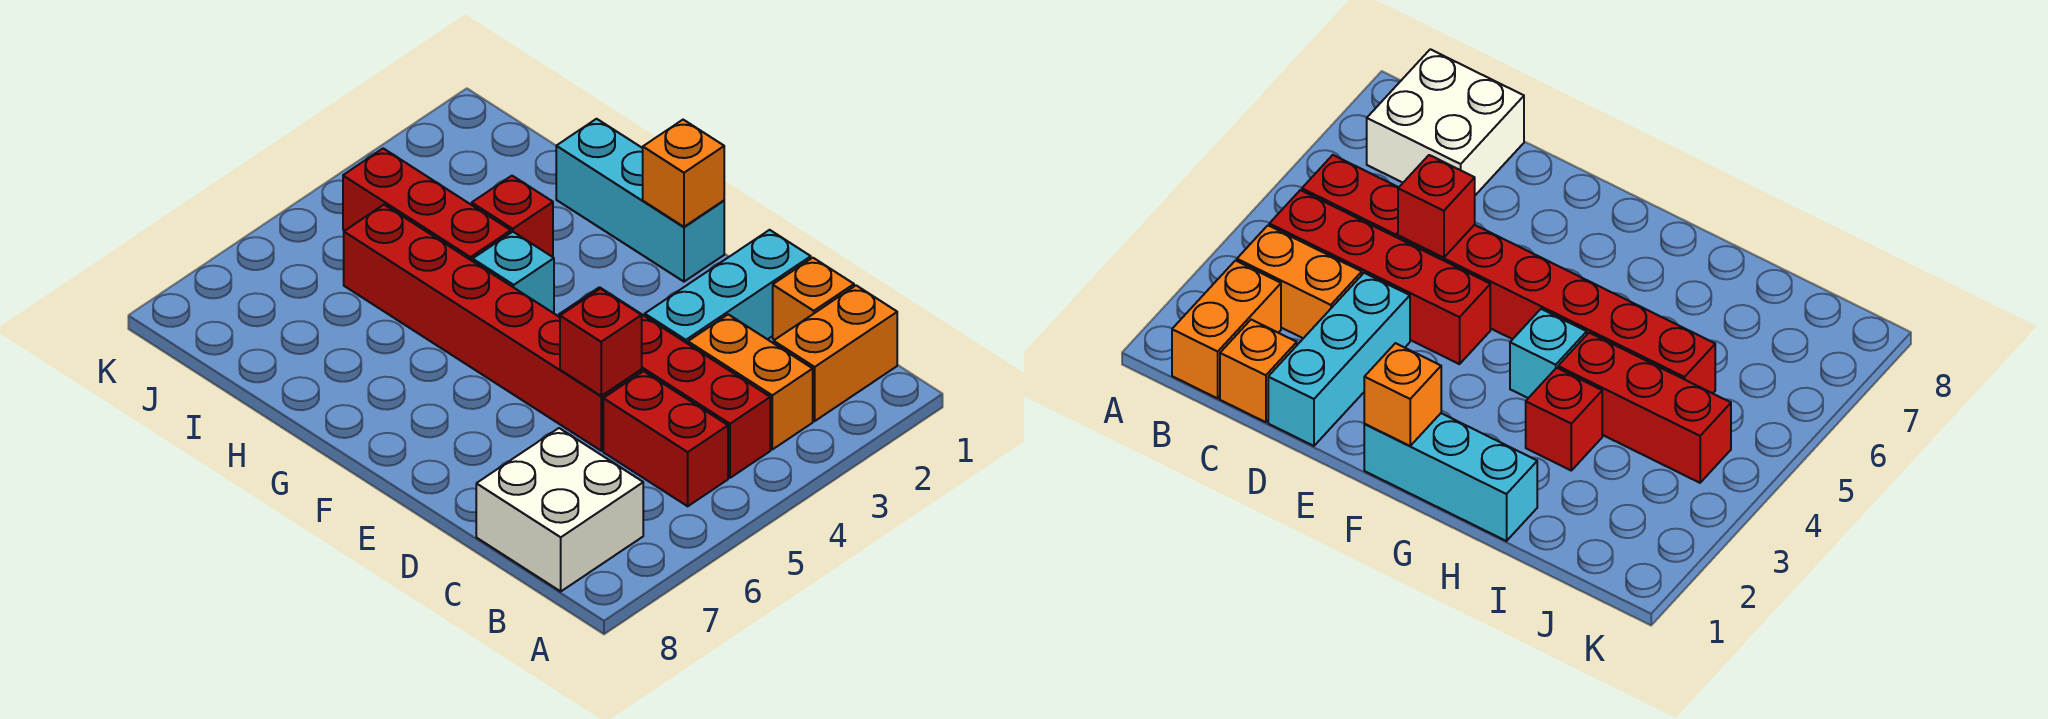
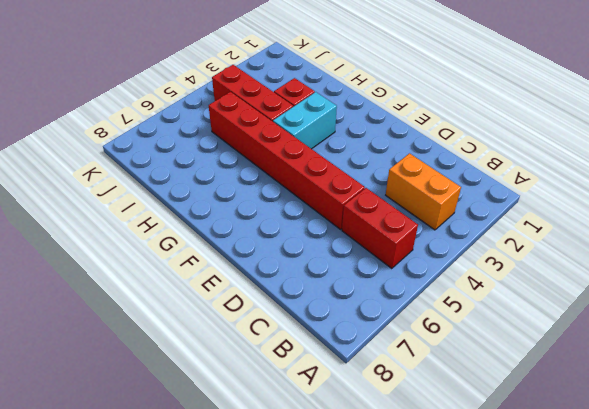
cyan brick G3:G4 level 1 -> cyan brick G4 level 1
none -> orange brick B1:B2 level 1
none -> red brick B4:E4 level 1
none -> white brick B7:C8 level 1

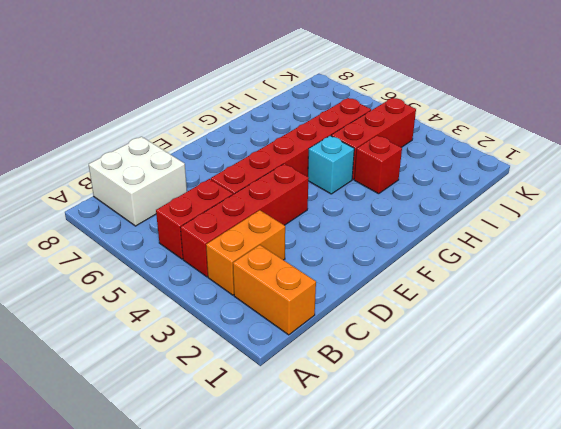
none -> orange brick C1 level 1
none -> cyan brick D1:D3 level 1
none -> cyan brick F1:H1 level 1

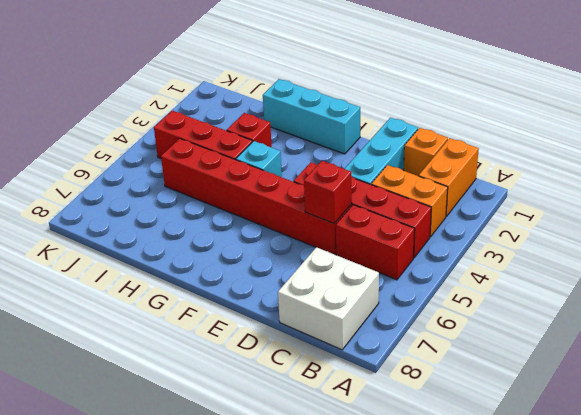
none -> orange brick F1 level 2

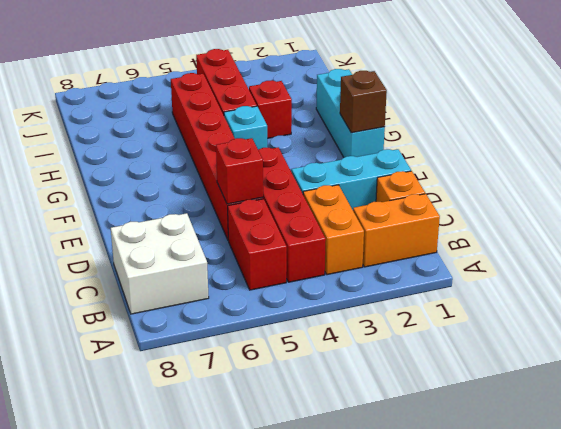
brown brick F1 level 2 -> orange brick F1 level 2

